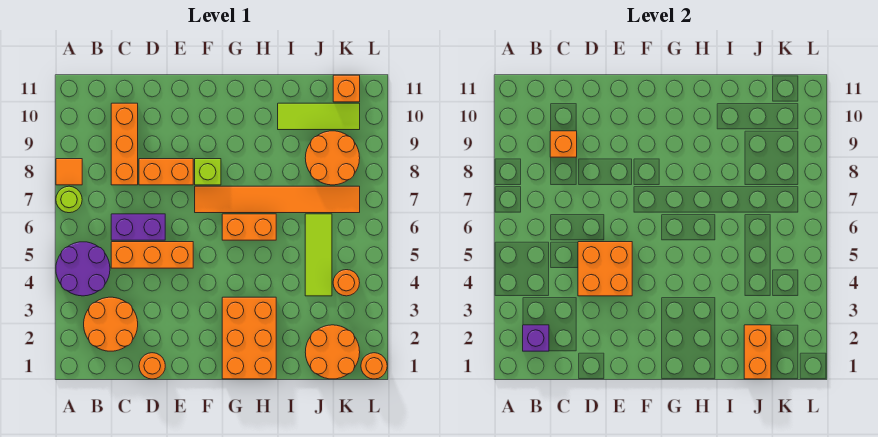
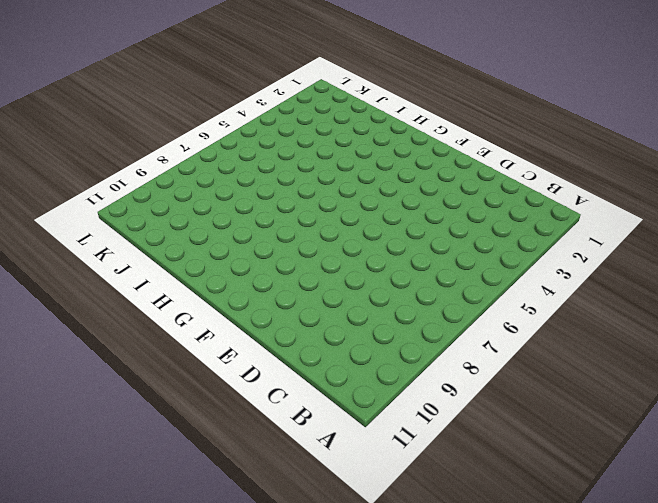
none -> purple round brick A4:B5 level 1
none -> lime round brick A7 level 1
none -> orange tile A8 level 1

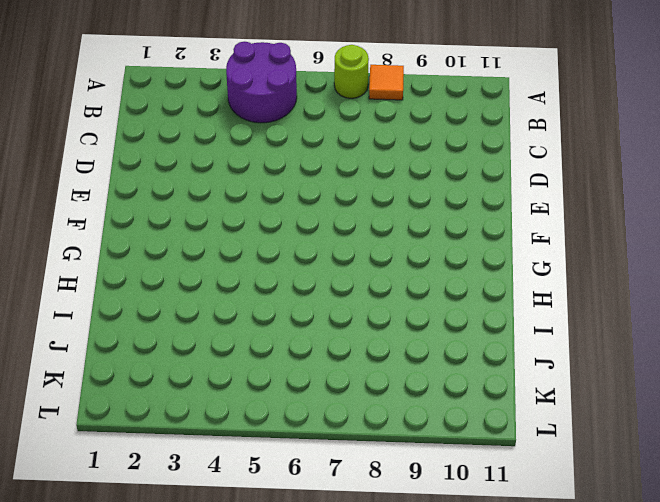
none -> orange round brick B2:C3 level 1
none -> orange brick C5:E5 level 1
none -> purple brick C6:D6 level 1

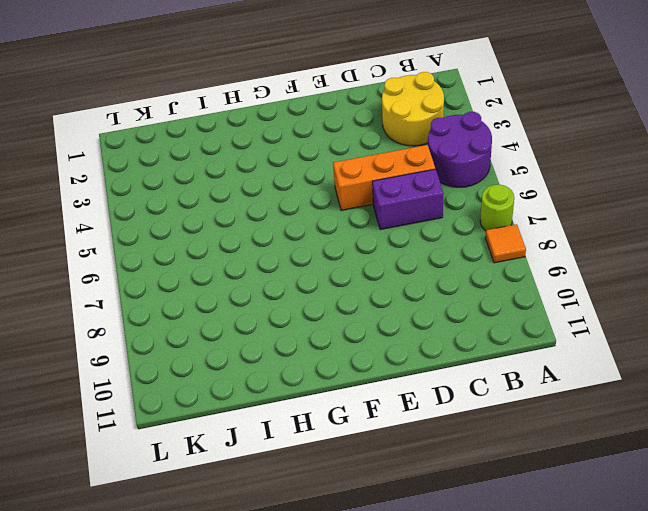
yellow round brick B2:C3 level 1 -> orange round brick B2:C3 level 1
none -> orange brick C8:C10 level 1
none -> orange round brick D1 level 1
none -> orange brick D8:E8 level 1

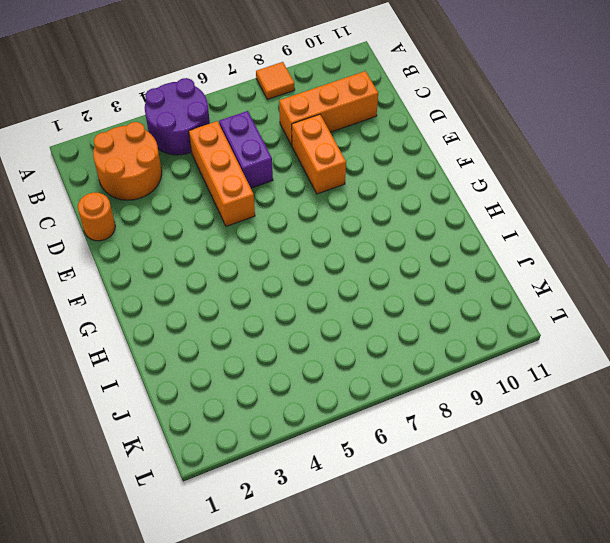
none -> lime round brick A7 level 1
none -> orange tile F7:K7 level 1
none -> lime brick F8 level 1

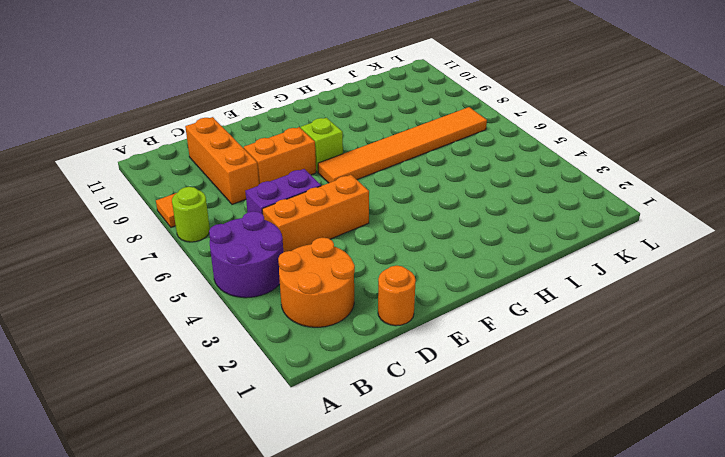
none -> orange brick G1:H3 level 1
none -> orange brick G6:H6 level 1
none -> lime tile I10:K10 level 1

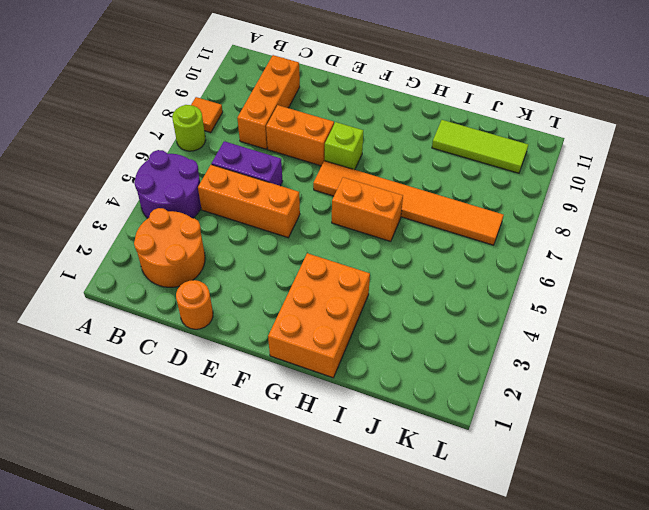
none -> orange round brick J1:K2 level 1
none -> lime tile J4:J6 level 1
none -> orange round brick J8:K9 level 1

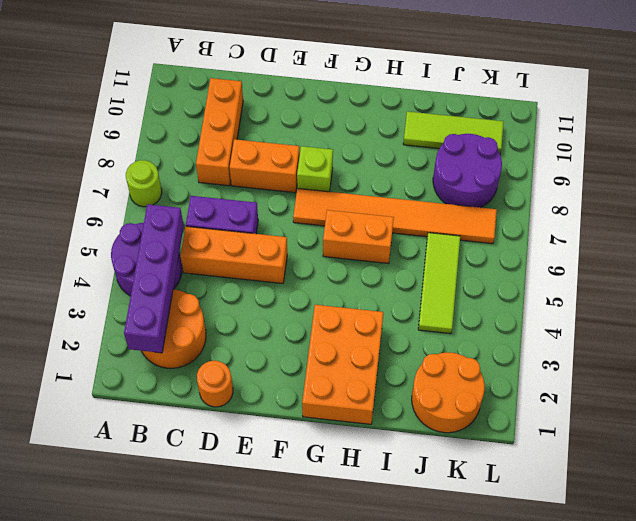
purple brick B2:B5 level 2 -> purple brick B2 level 2
purple round brick J8:K9 level 1 -> orange round brick J8:K9 level 1
none -> orange tile A8 level 1
none -> orange round brick K4 level 1
none -> orange brick K11 level 1

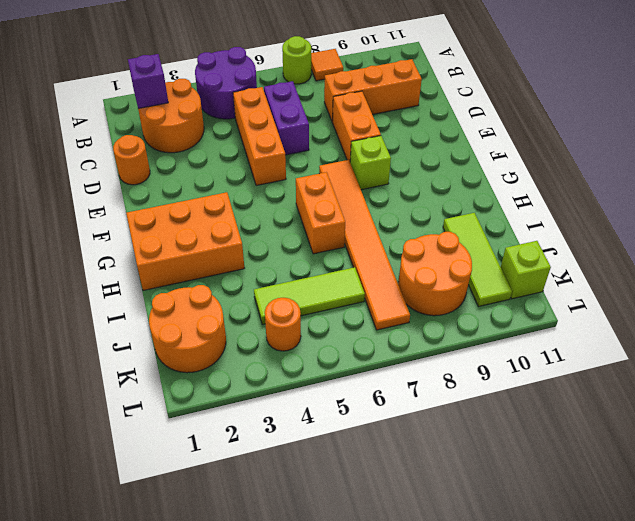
lime brick K11 level 1 -> orange brick K11 level 1
none -> orange round brick L1 level 1
none -> orange brick C9 level 2
none -> orange brick D4:E5 level 2

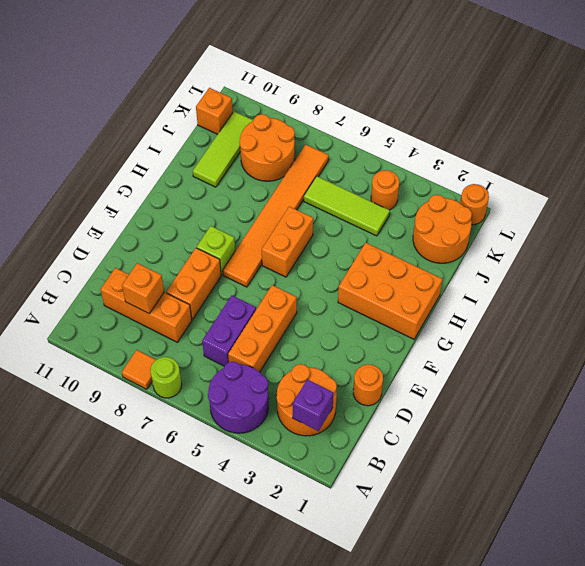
none -> orange brick D4:E5 level 2
none -> orange brick J1:J2 level 2

